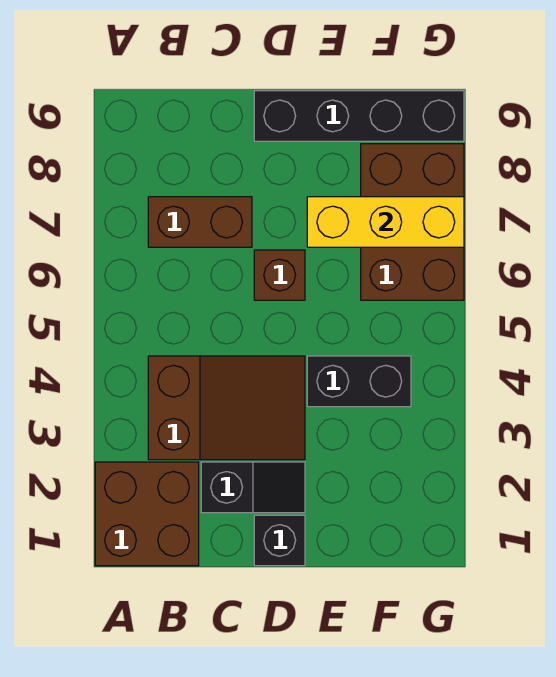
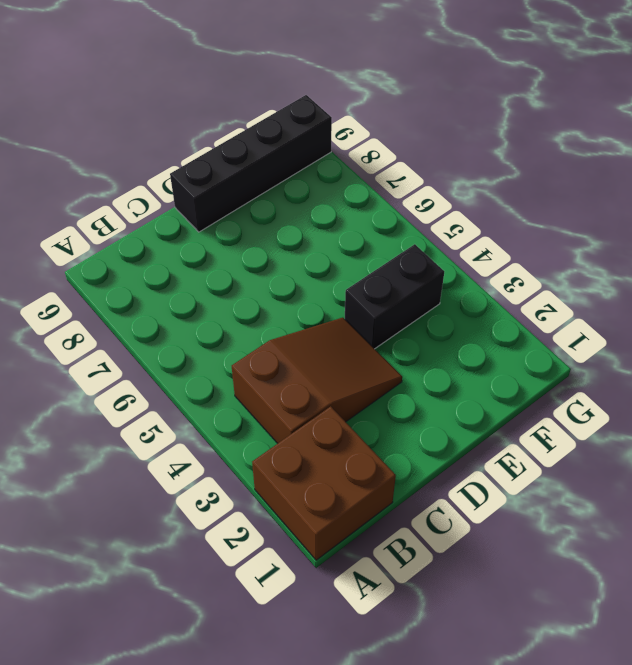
none -> brown brick B7:C7 level 1
none -> black slope C2:D2 level 1 top C

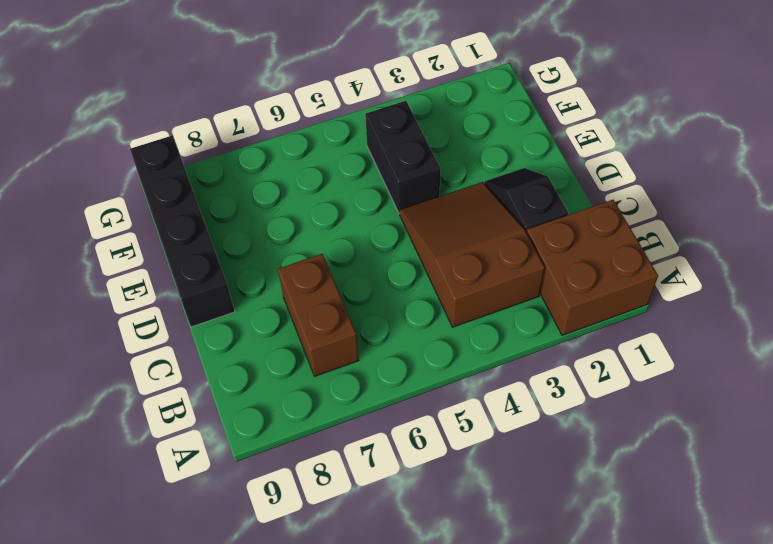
none -> black brick D1 level 1
none -> brown brick D6 level 1

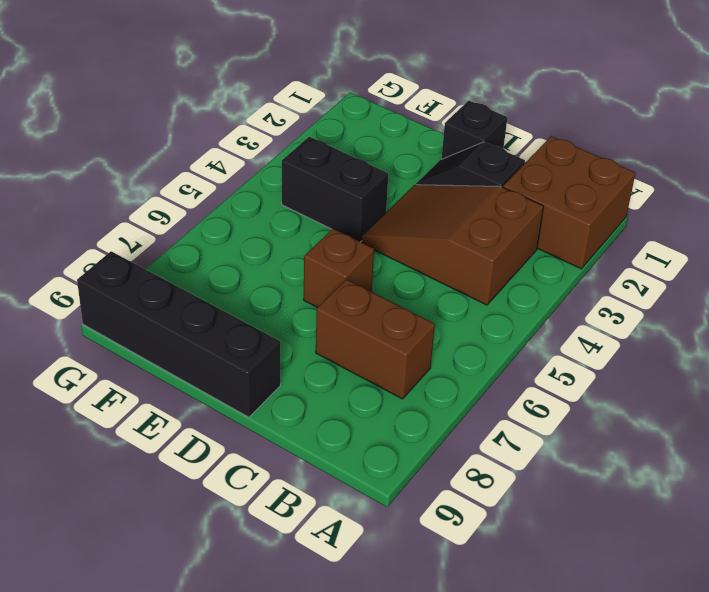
none -> brown brick F6:G8 level 1
none -> yellow brick E7:G7 level 2

